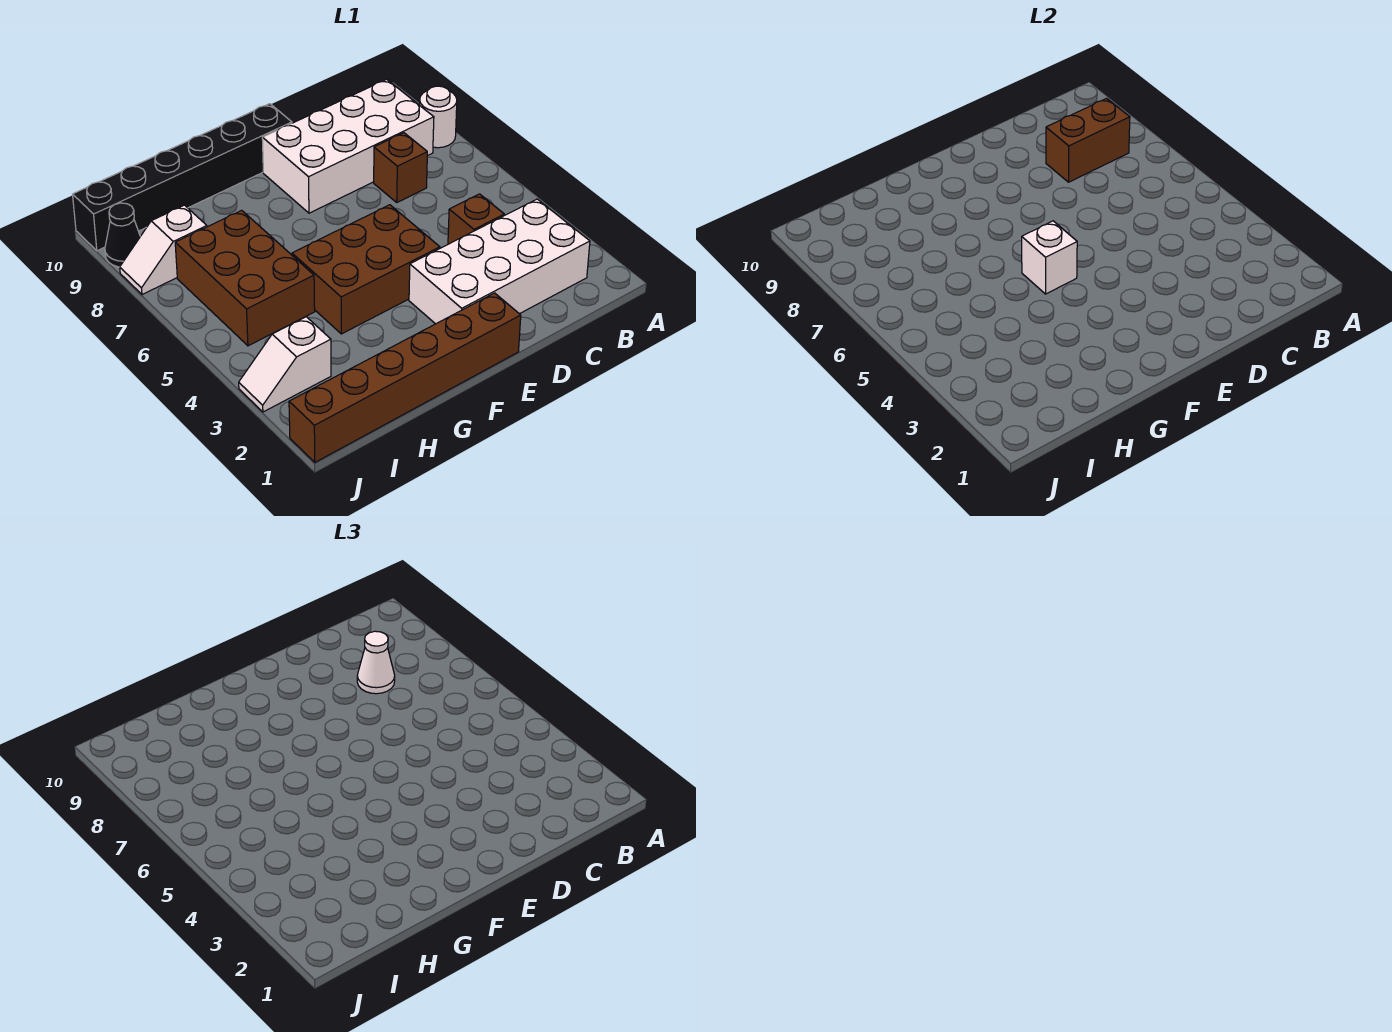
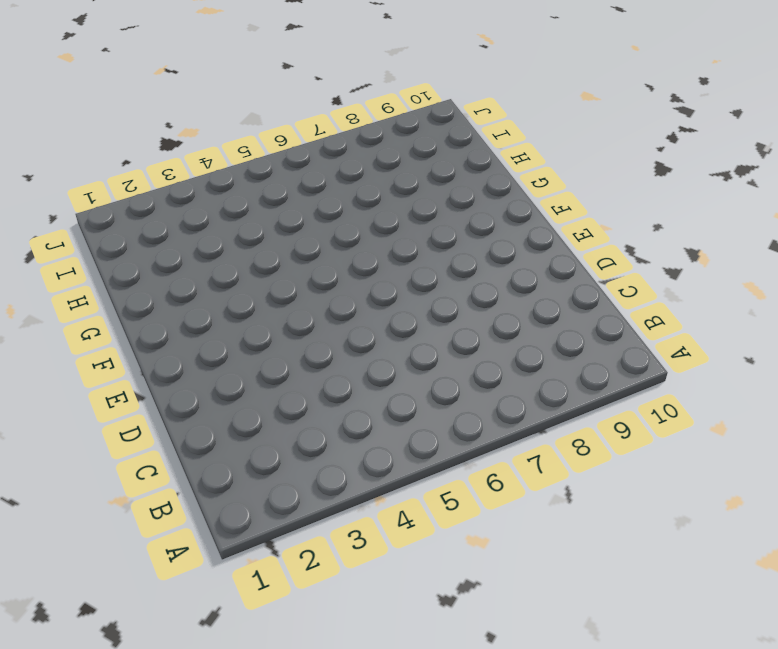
none -> white round brick A8 level 1
none -> white brick B2:E3 level 1
none -> white brick B8:E9 level 1

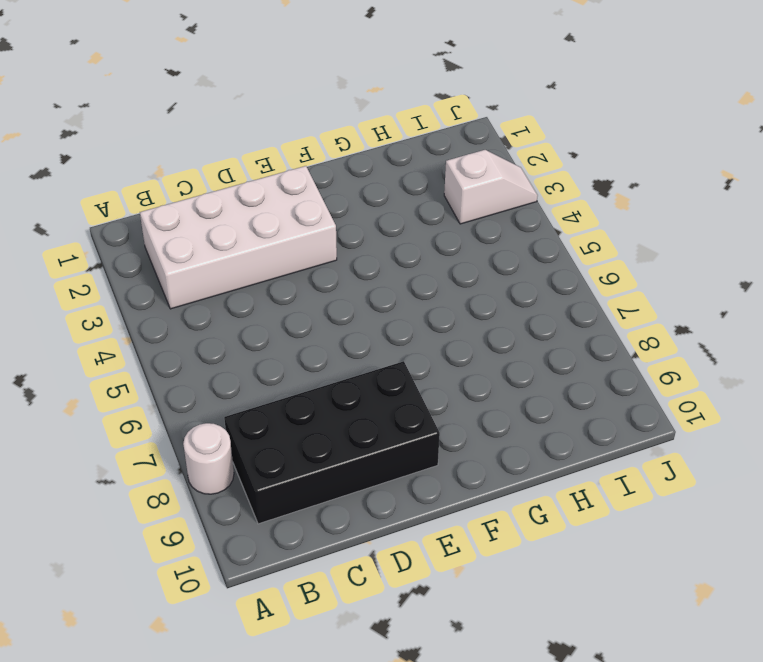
black brick B8:E9 level 1 -> white brick B8:E9 level 1
none -> brown brick C4 level 1
none -> brown brick C7 level 1
none -> brown brick E1:J1 level 1

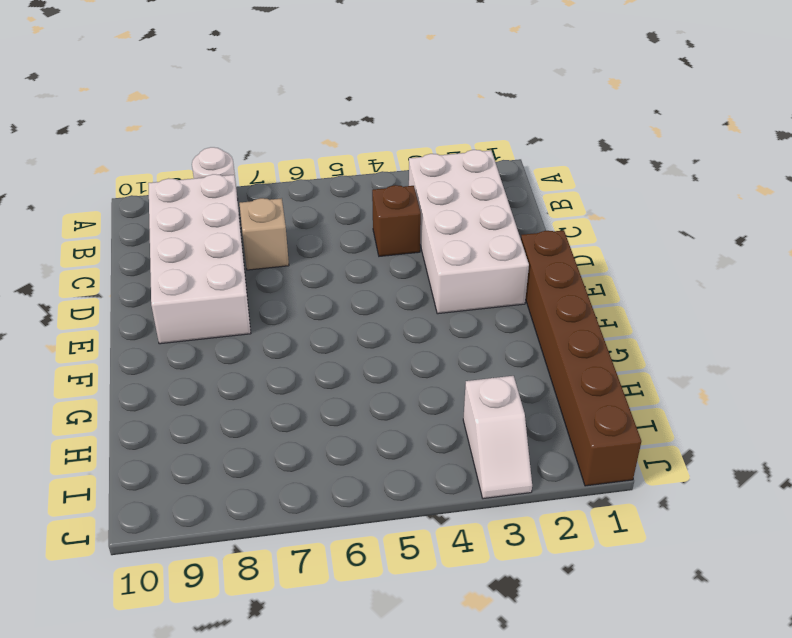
tan brick C7 level 1 -> brown brick C7 level 1
none -> brown brick E4:G5 level 1
none -> black brick E10:J10 level 1
none -> brown brick H5:I7 level 1

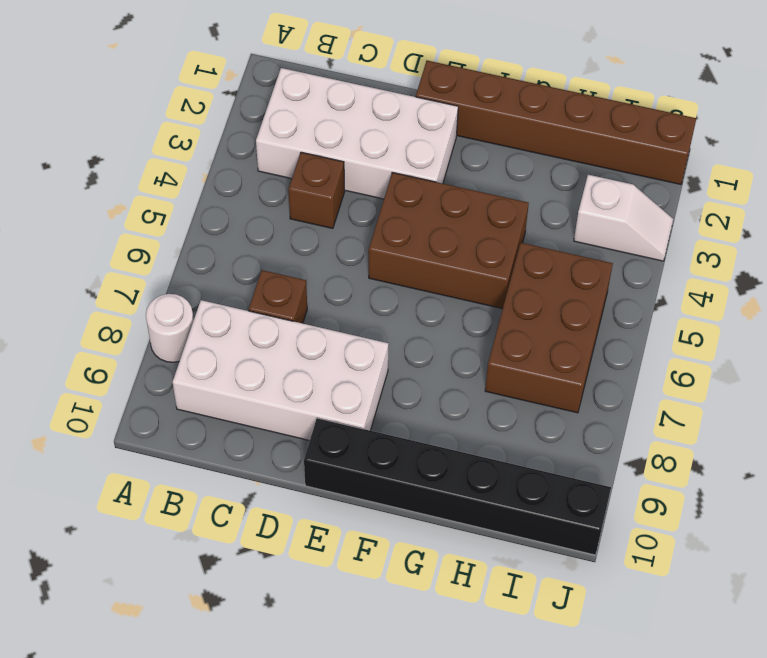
none -> white slope I8:J8 level 1 top I
none -> black cone J9 level 1
none -> brown brick B8:C8 level 2

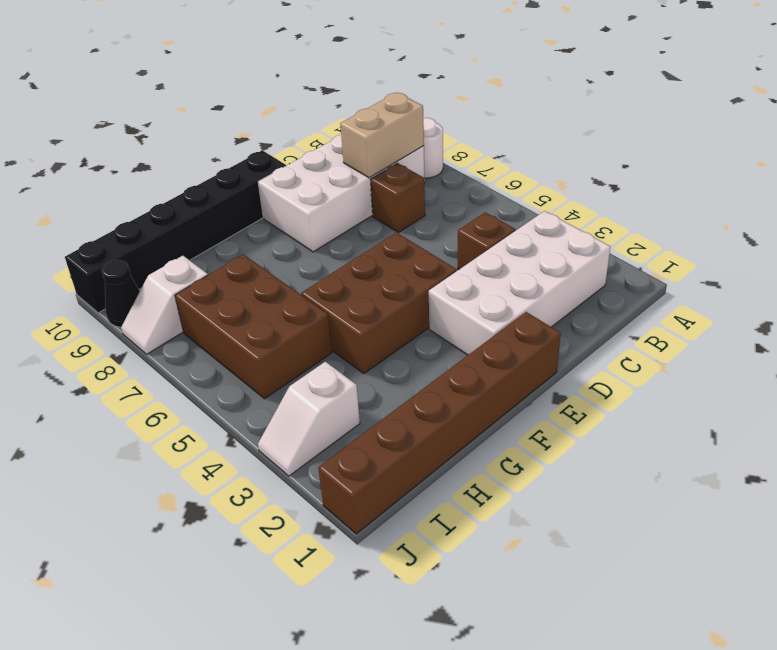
tan brick B8:C8 level 2 -> brown brick B8:C8 level 2
none -> white brick F5 level 2
none -> white cone C8 level 3

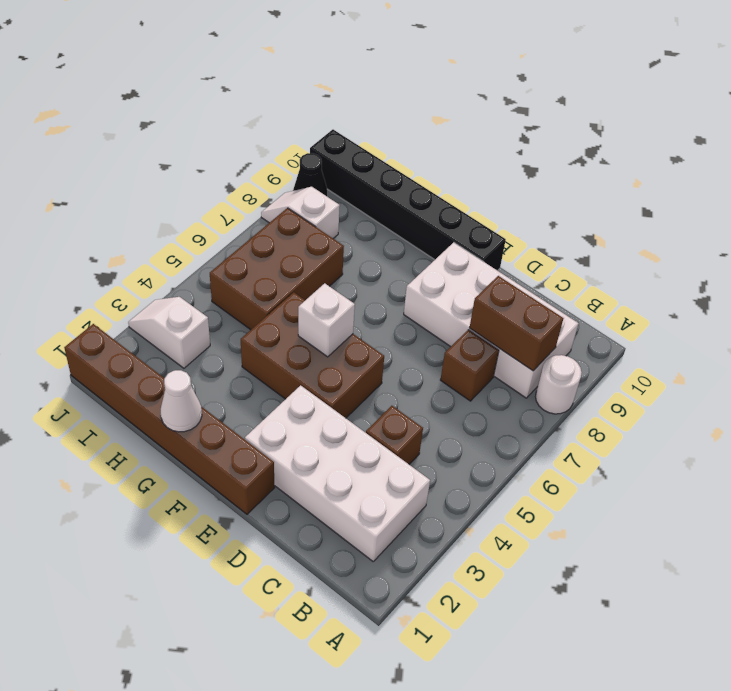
white cone G1 level 2 -> white cone C8 level 3

